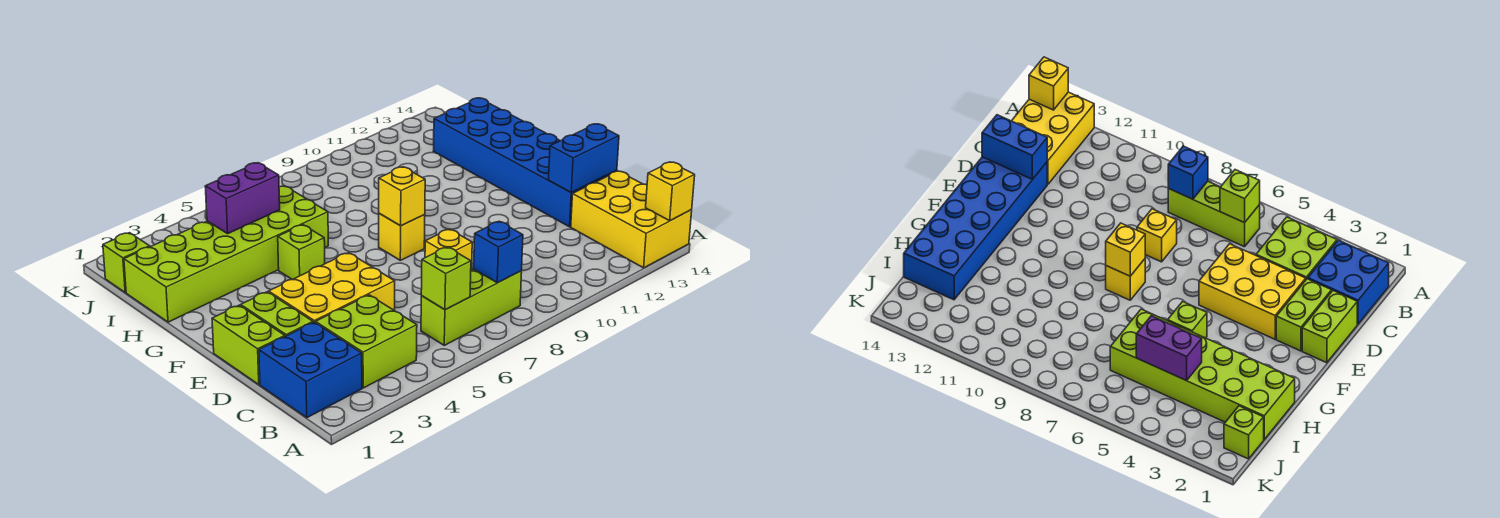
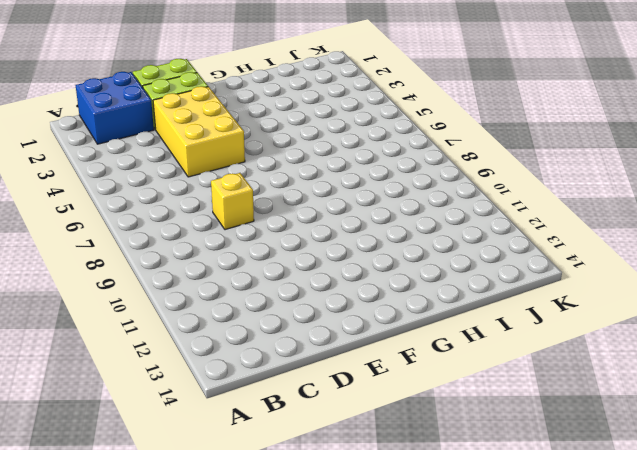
none -> yellow brick A13:C14 level 1
none -> lime brick B3:C4 level 1
none -> lime brick B6:B8 level 1

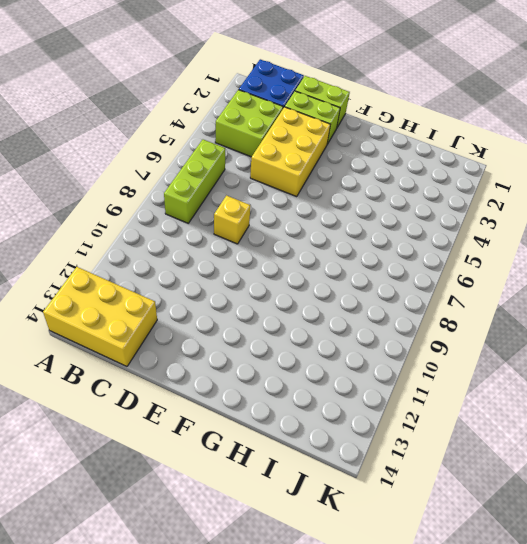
none -> blue brick D13:I14 level 1
none -> yellow brick F8 level 1
none -> lime brick G5 level 1

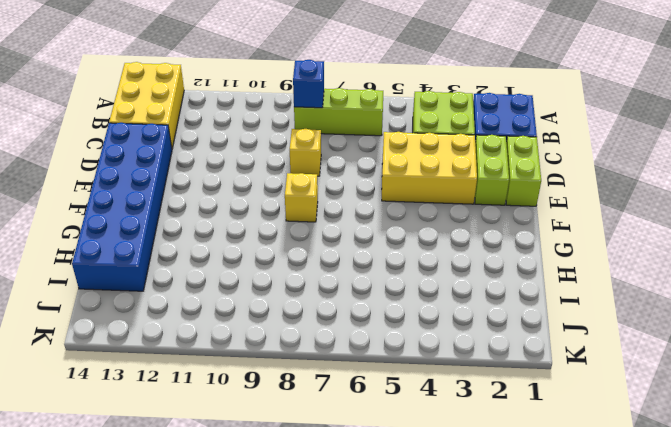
none -> lime brick G5 level 1
none -> lime brick H1:I6 level 1
none -> lime brick J1 level 1

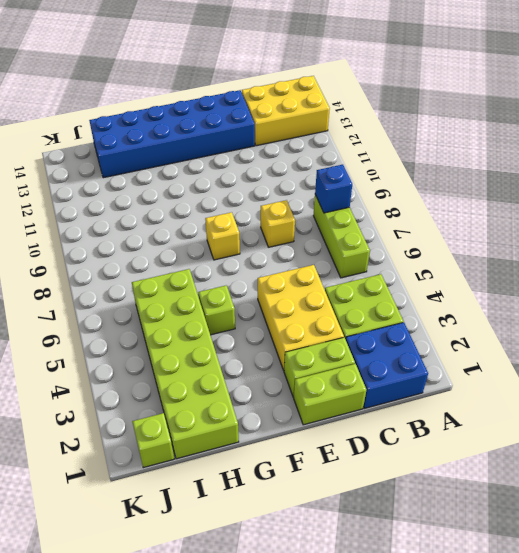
none -> yellow brick A14 level 2
none -> lime brick B6 level 2
none -> blue brick D13:D14 level 2

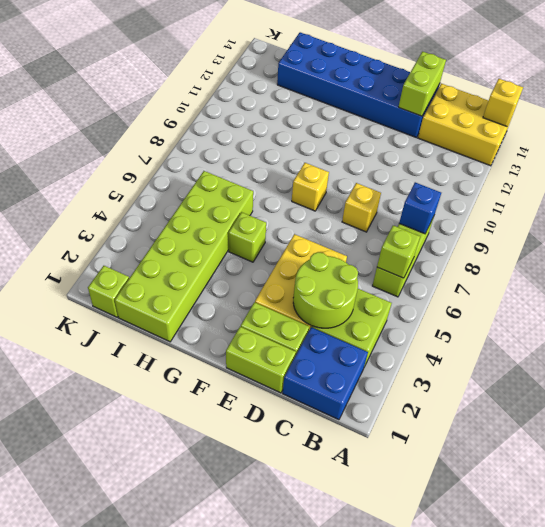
lime round brick C3:D4 level 2 -> none
lime brick D13:D14 level 2 -> blue brick D13:D14 level 2
none -> yellow brick F8 level 2
none -> purple brick I4:I5 level 2

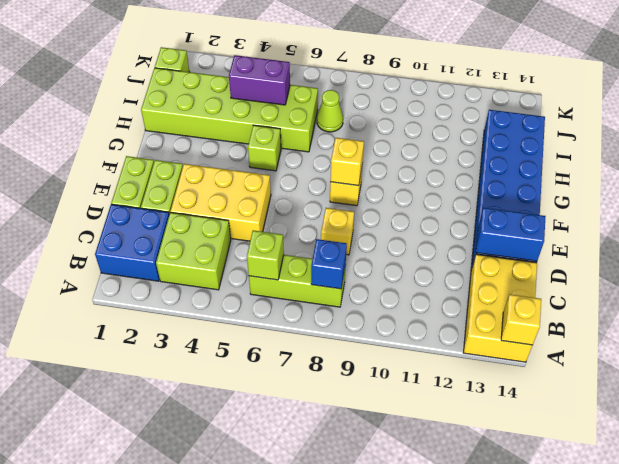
lime cone I7 level 1 -> none

